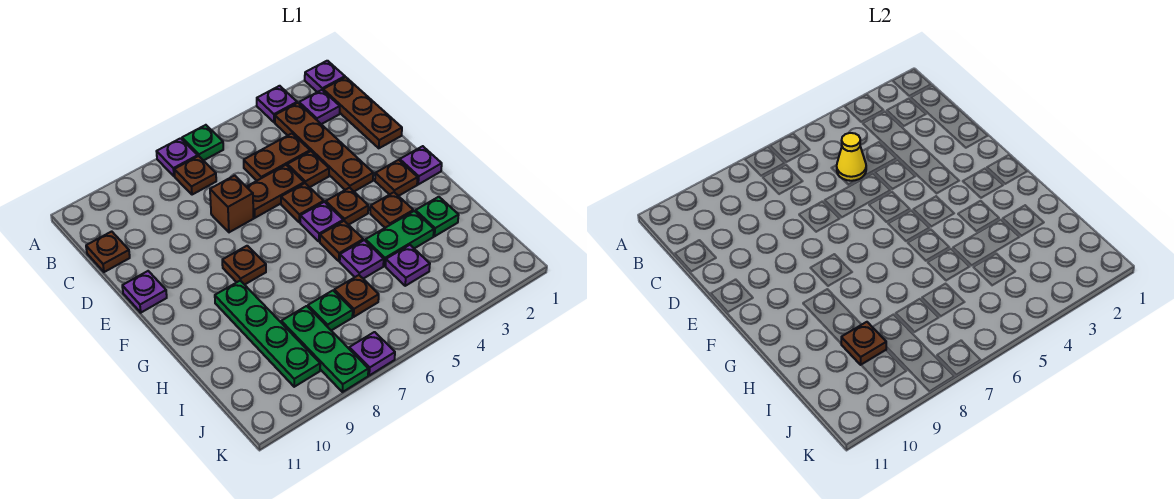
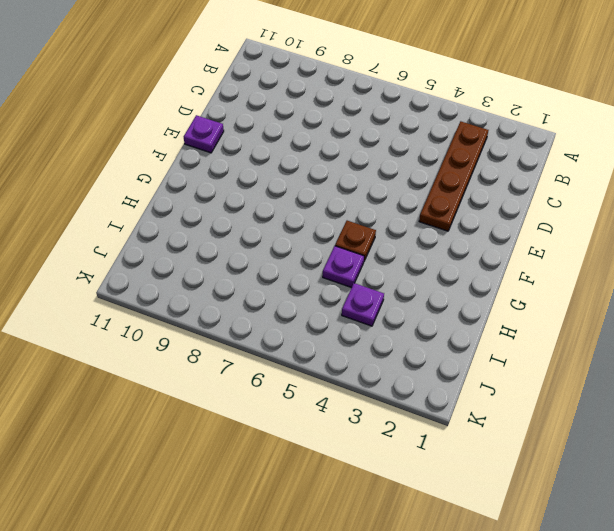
none -> purple plate A1 level 1
none -> purple plate A3 level 1
none -> green plate A6 level 1
none -> purple plate A7 level 1

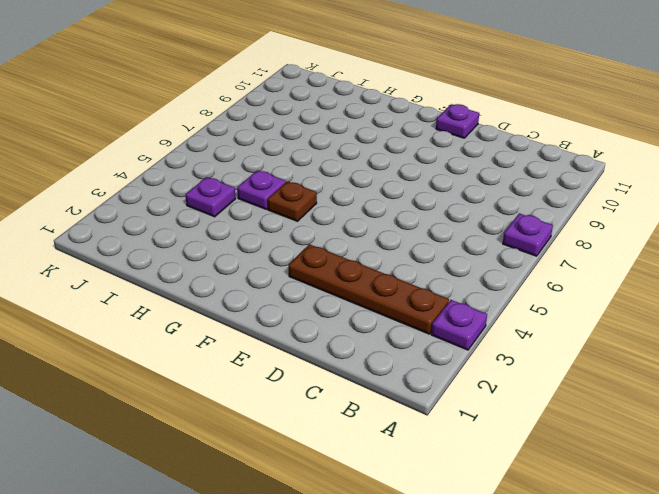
none -> purple plate A1 level 1
none -> green plate A6 level 1
none -> brown plate B1:D1 level 1
none -> purple plate B2 level 1

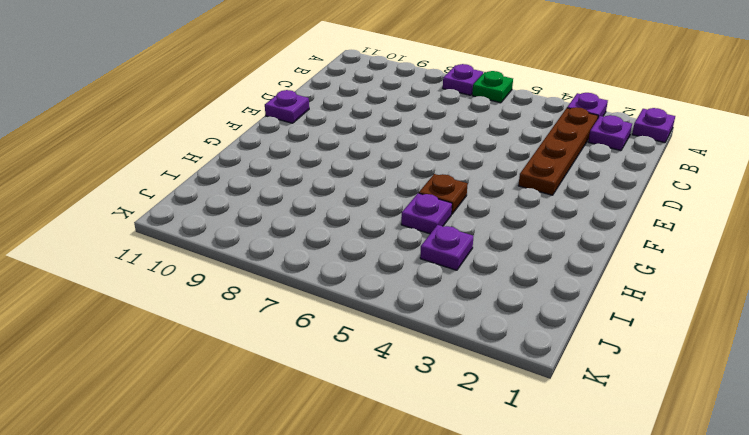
none -> brown plate B1:D1 level 1
none -> brown plate B7 level 1
none -> brown plate C4:C5 level 1
none -> brown plate C11 level 1

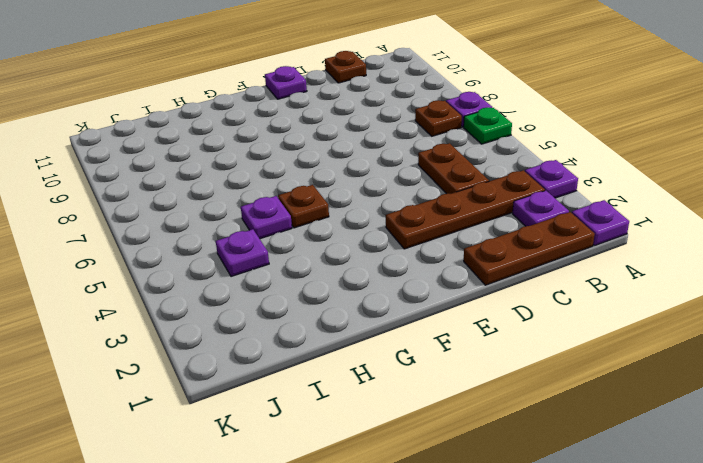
none -> brown plate D4 level 1
none -> brown plate D5:D6 level 1
none -> brown brick D7 level 1
none -> brown plate E5 level 1

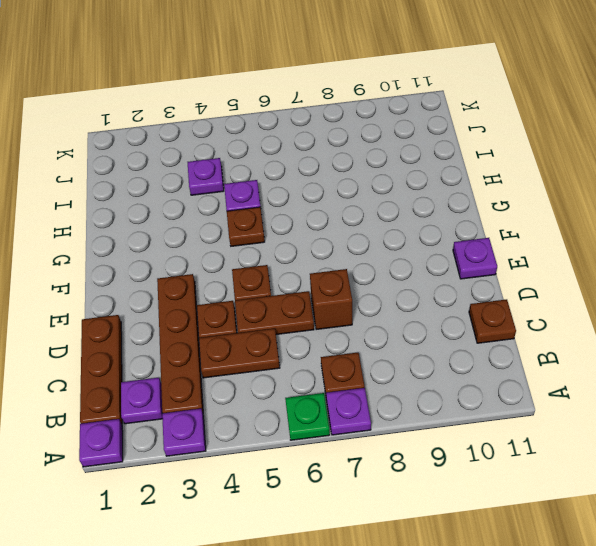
none -> purple plate F1 level 1
none -> brown plate F2 level 1
none -> brown plate F4 level 1
none -> purple plate F5 level 1

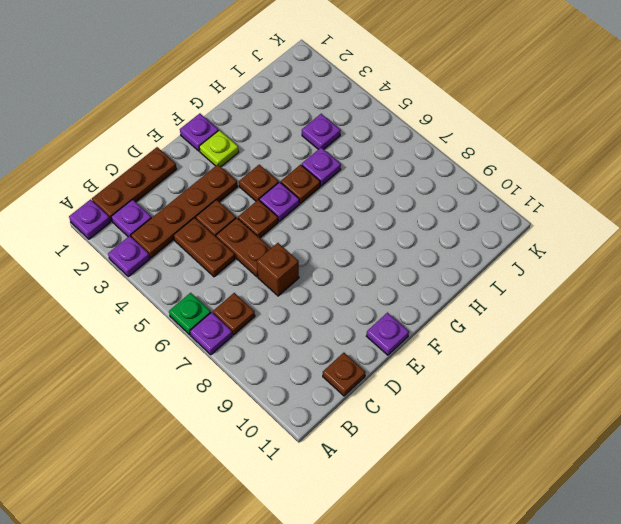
lime plate F2 level 1 -> brown plate F2 level 1
none -> brown plate F8 level 1
none -> brown plate G3 level 1
none -> green plate G9:J9 level 1
none -> green plate H2 level 1

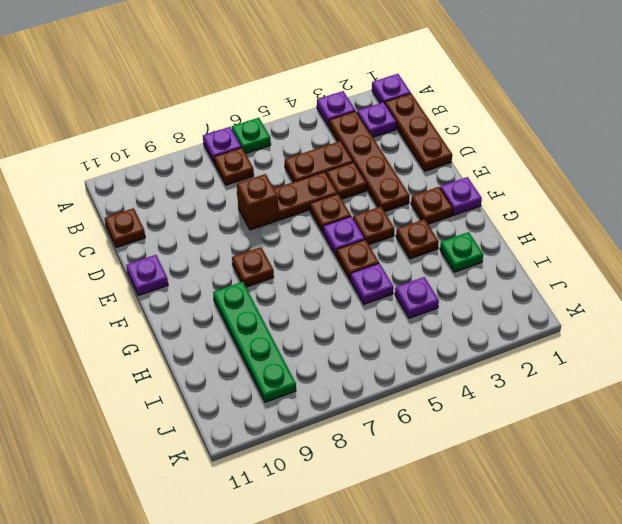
none -> green plate H3:H4 level 1
none -> brown plate I6 level 1
none -> green plate I7 level 1
none -> green plate I8:K8 level 1

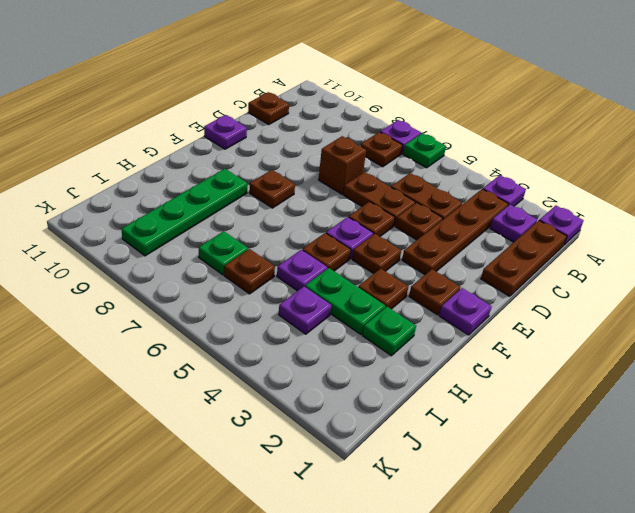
none -> green plate I8:K8 level 1
none -> purple plate K7 level 1
none -> yellow cone C5 level 2
none -> brown plate I9 level 2

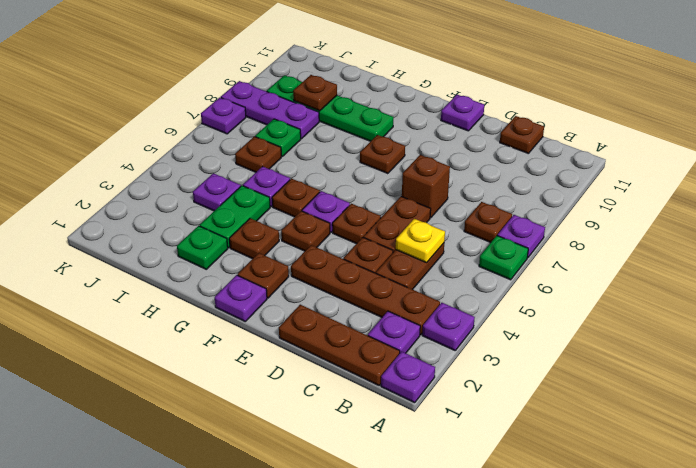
yellow plate C5 level 2 -> yellow cone C5 level 2
purple plate I8:K8 level 1 -> green plate I8:K8 level 1

